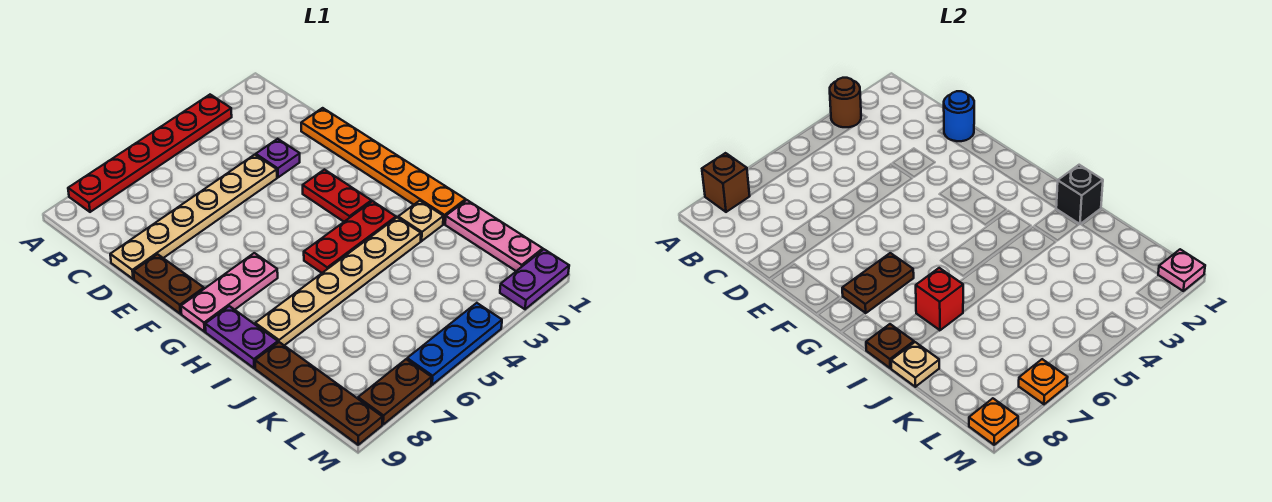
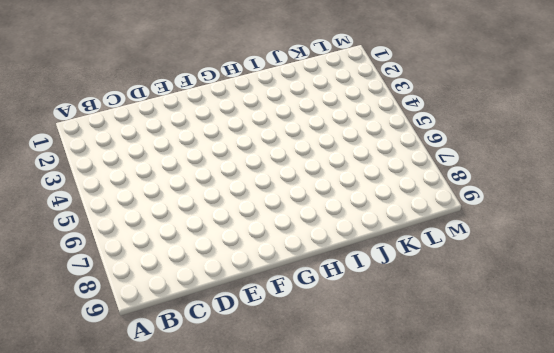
none -> red plate A3:A8 level 1
none -> orange plate D1:I1 level 1
none -> purple plate D3 level 1

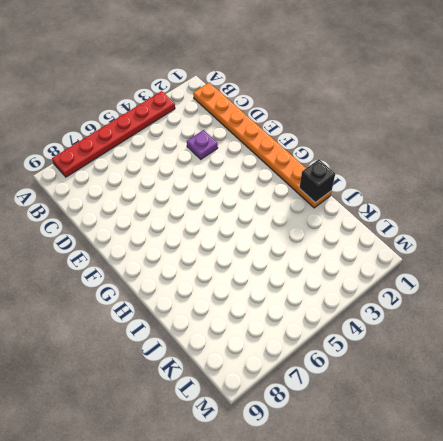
orange plate B1:I1 level 1 -> orange plate D1:I1 level 1
none -> tan plate D4:D9 level 1
none -> brown plate E9:F9 level 1
none -> red plate F3:G3 level 1

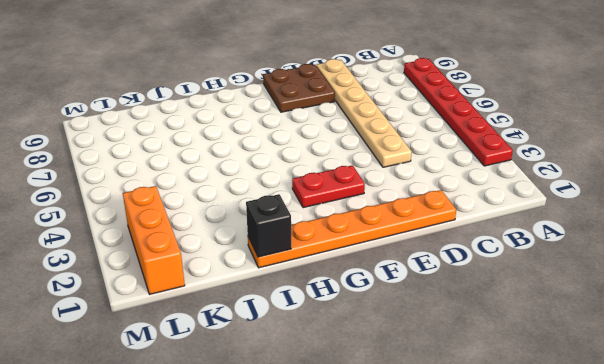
brown plate E8:F9 level 1 -> brown plate E9:F9 level 1
orange brick L1:L3 level 1 -> pink plate J1:L1 level 1
none -> purple plate D3 level 1
none -> pink plate G7:G9 level 1
none -> red plate H3:H5 level 1

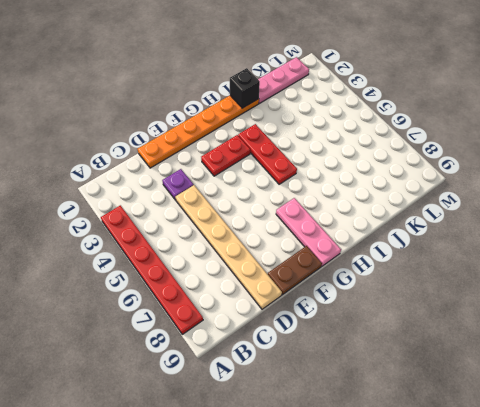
none -> purple plate H9:I9 level 1
none -> tan plate I2 level 1
none -> tan plate I3:I8 level 1

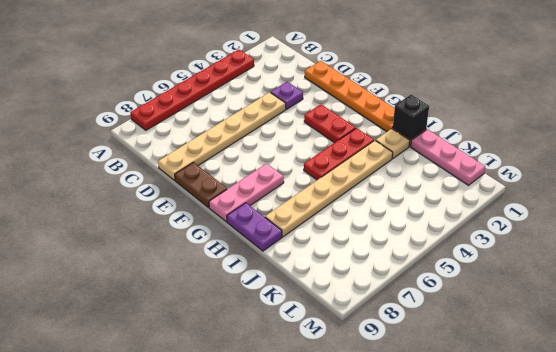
none -> brown plate J9:M9 level 1
none -> purple plate M1:M2 level 1
none -> blue plate M4:M6 level 1

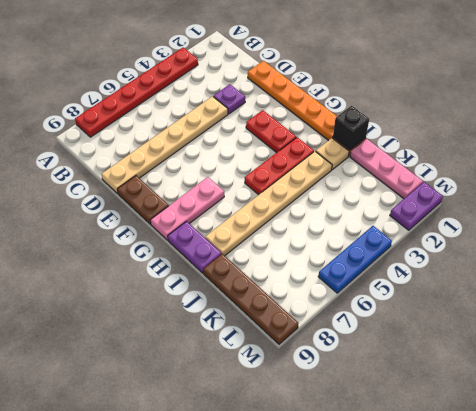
none -> brown plate M7:M8 level 1
none -> brown round brick A3 level 2
none -> brown brick A8 level 2

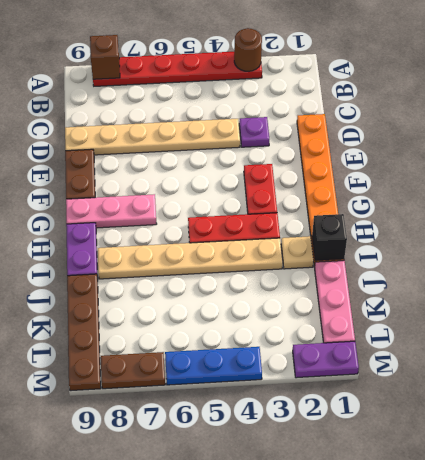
none -> blue round brick D1 level 2
none -> brown plate G7:G8 level 2
none -> red brick I7 level 2

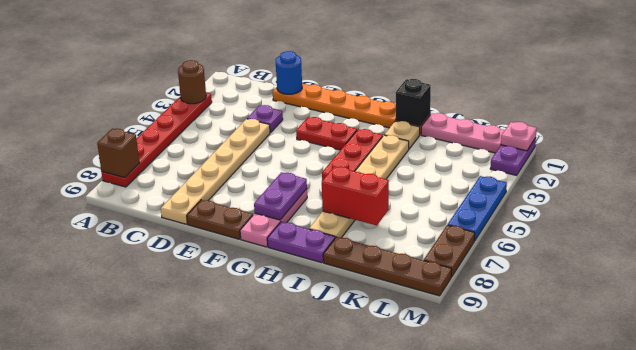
purple plate G7:G8 level 2 -> brown plate G7:G8 level 2
red brick I7:J7 level 2 -> red brick I7 level 2
none -> brown plate I9 level 2
none -> tan plate J9 level 2
none -> orange plate M7 level 2

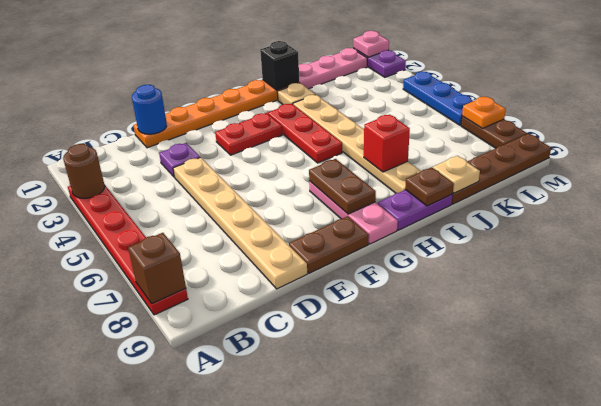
none -> orange plate M9 level 2

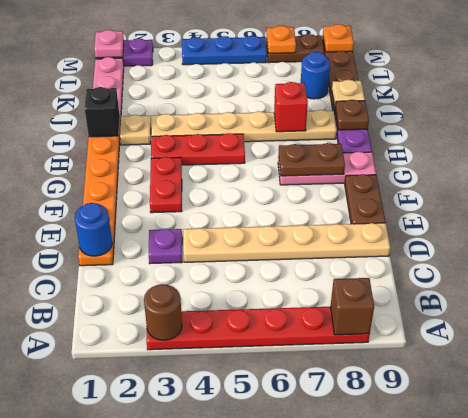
blue round brick K8 level 1 -> none

